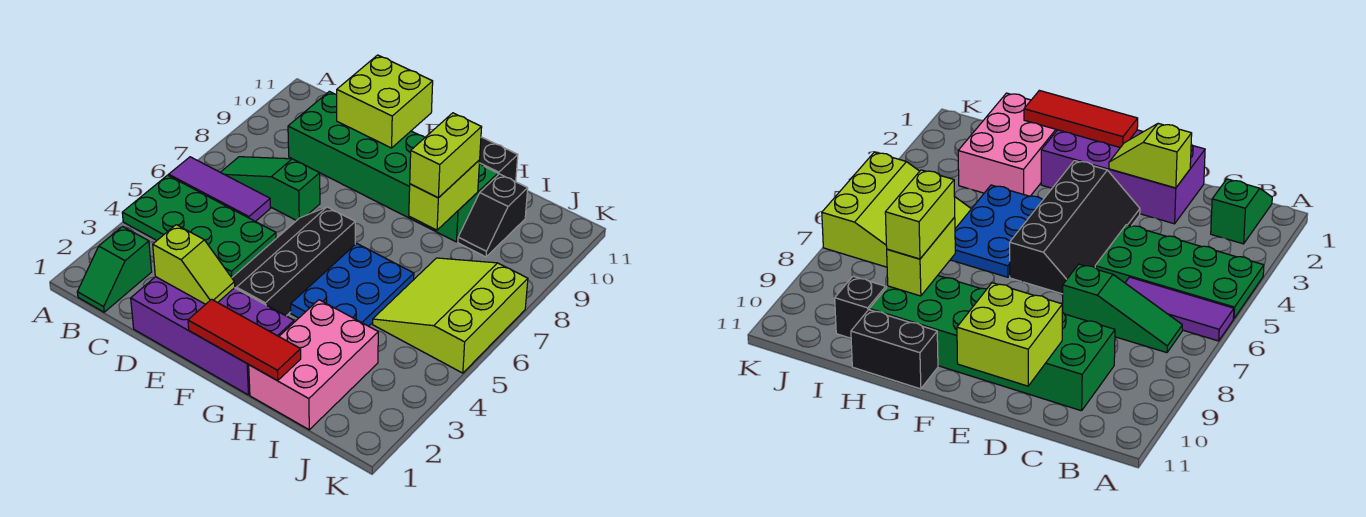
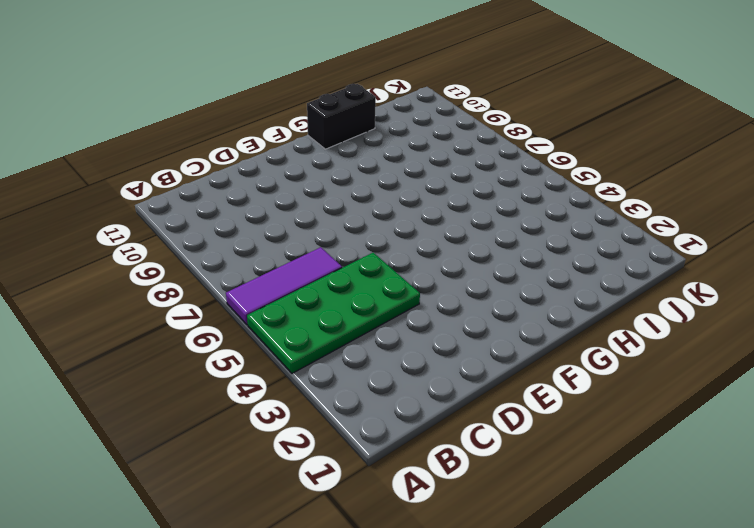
none -> green slope B1:B2 level 1 top 2
none -> green slope B7:D7 level 1 top D
none -> green brick C9:H10 level 1

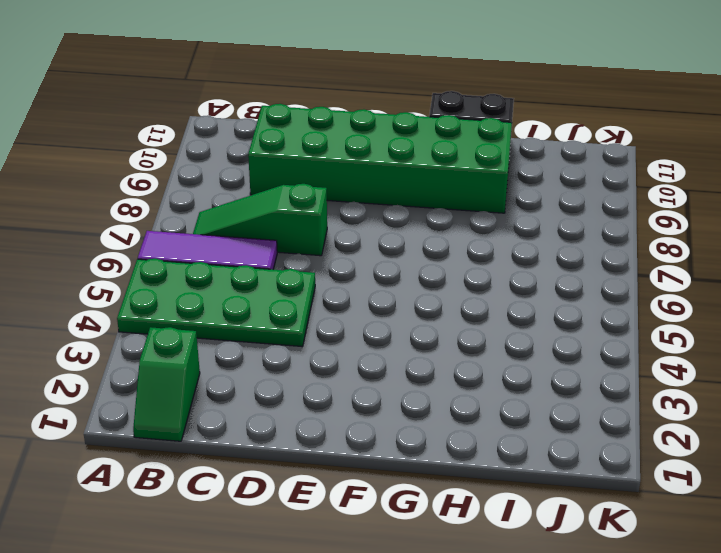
none -> purple brick D1:G2 level 1
none -> black slope E3:F6 level 1 top F
none -> blue plate G4:H6 level 1

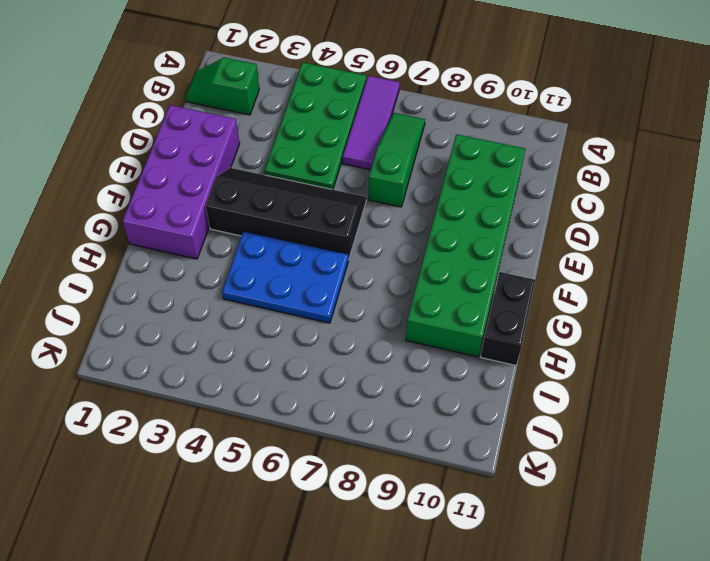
none -> pink brick H1:I3 level 1
none -> lime slope I5:K7 level 1 top K
none -> black slope I9:I10 level 1 top 10

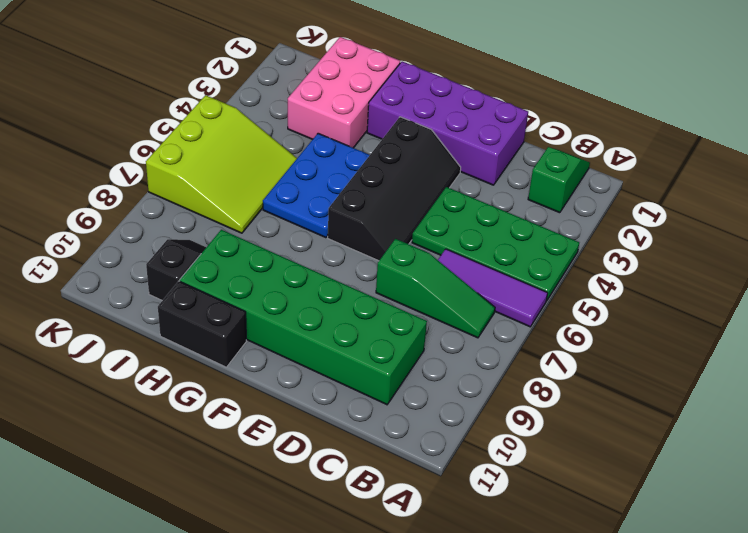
none -> lime slope D2:E2 level 2 top D
none -> lime brick D10:E11 level 2
none -> red tile F1:H1 level 2

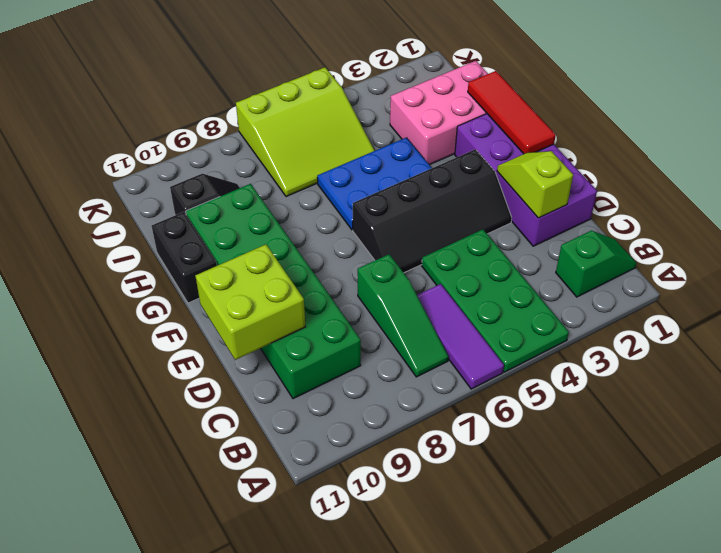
none -> lime brick H8:H9 level 2
none -> lime brick H8:H9 level 3

